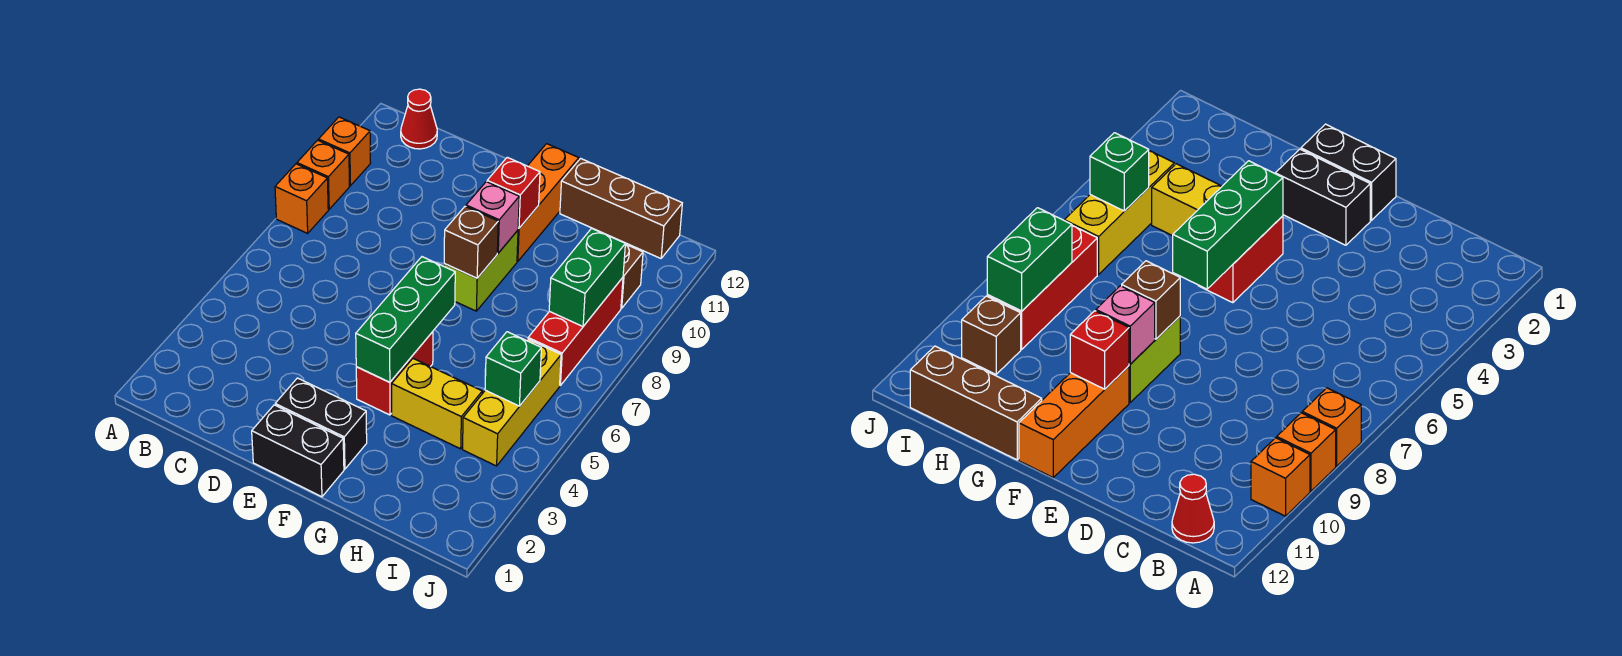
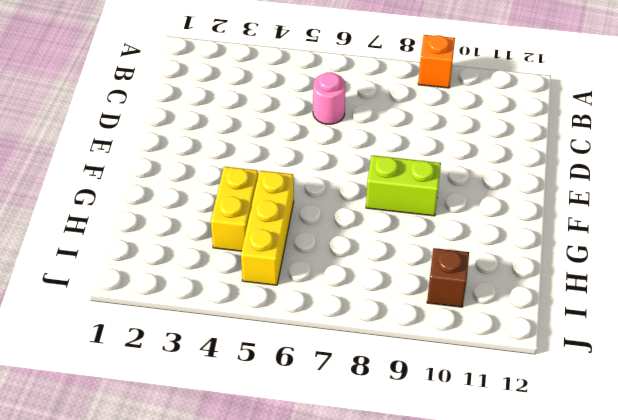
pink round brick C6 level 1 -> none
yellow brick G5:I5 level 1 -> yellow brick I4:I6 level 1
none -> orange brick A8 level 1
none -> orange brick A10 level 1
none -> red cone B12 level 1

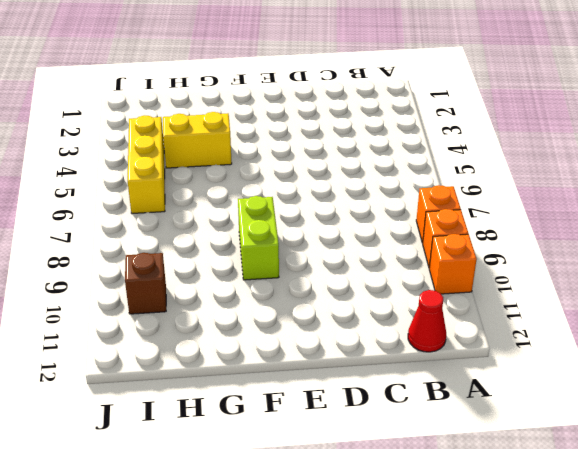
none -> black brick E1:F1 level 1
none -> black brick E2:F2 level 1
none -> red brick F4:F5 level 1

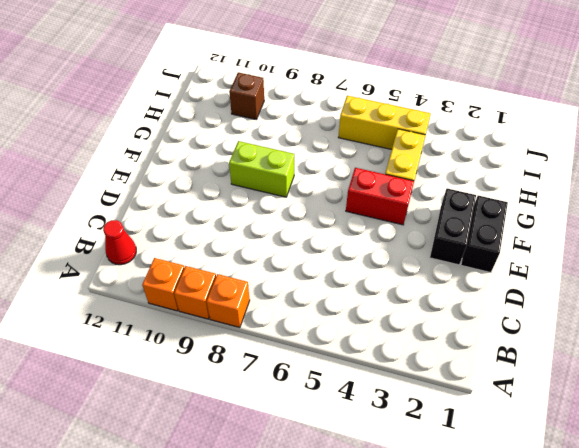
none -> orange brick F10:F12 level 1
none -> brown brick G12:I12 level 1
none -> red brick I7:I9 level 1

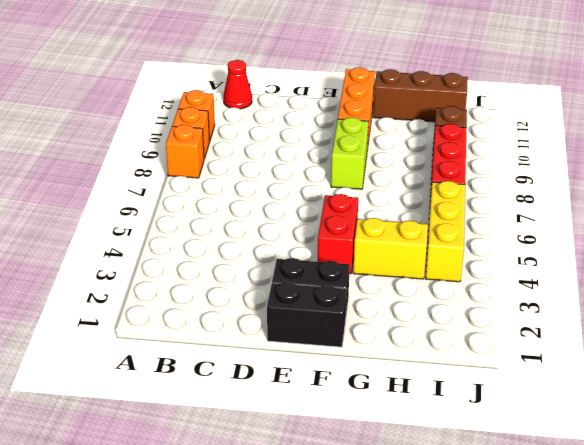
none -> green brick F4:F6 level 2
none -> brown brick F8 level 2
none -> pink brick F9 level 2

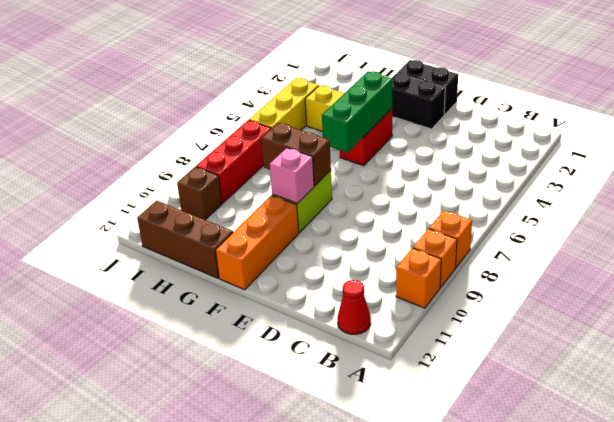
brown brick F8:G8 level 2 -> brown brick F8 level 2
none -> red brick F10 level 2
none -> green brick I5 level 2
none -> green brick I8:I9 level 2

